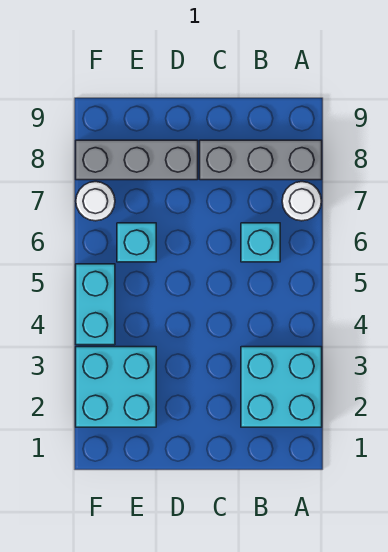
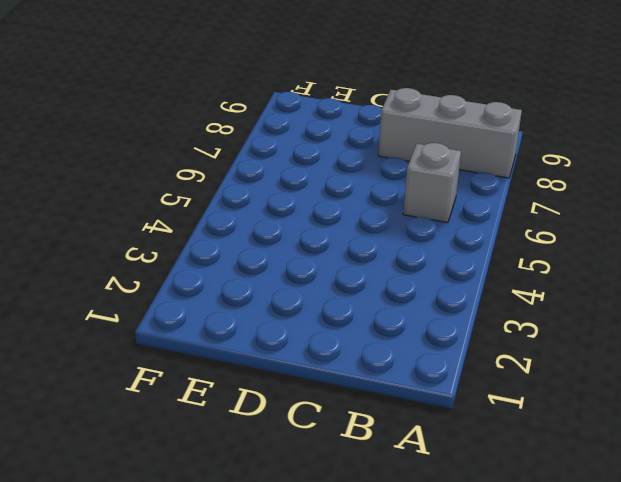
grey brick B6 level 1 -> cyan brick B6 level 1
none -> cyan brick A2:B3 level 1
none -> white round brick A7 level 1

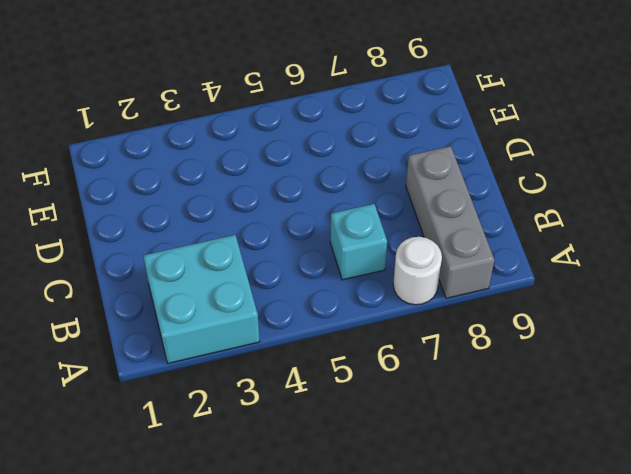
none -> grey brick D8:F8 level 1
none -> cyan brick E2:F3 level 1

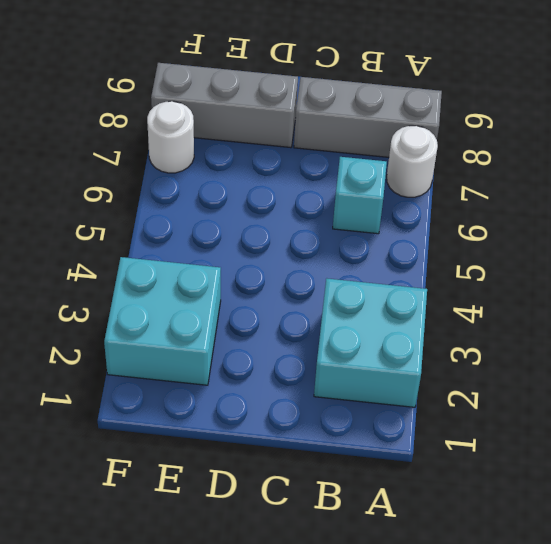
none -> cyan brick E6 level 1
none -> cyan brick F4:F5 level 1

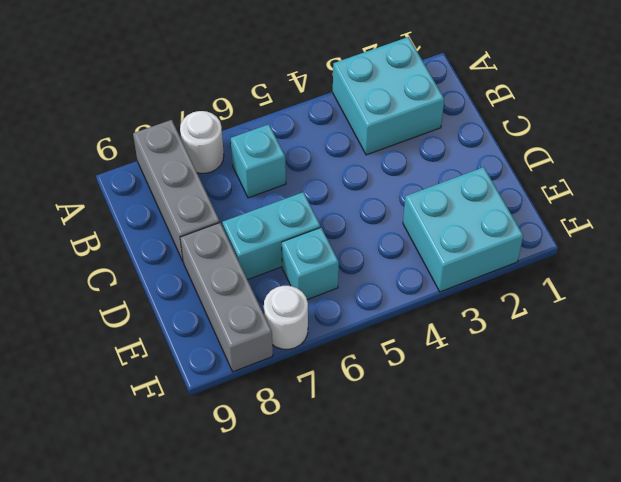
cyan brick D6:D7 level 1 -> cyan brick F4:F5 level 1

